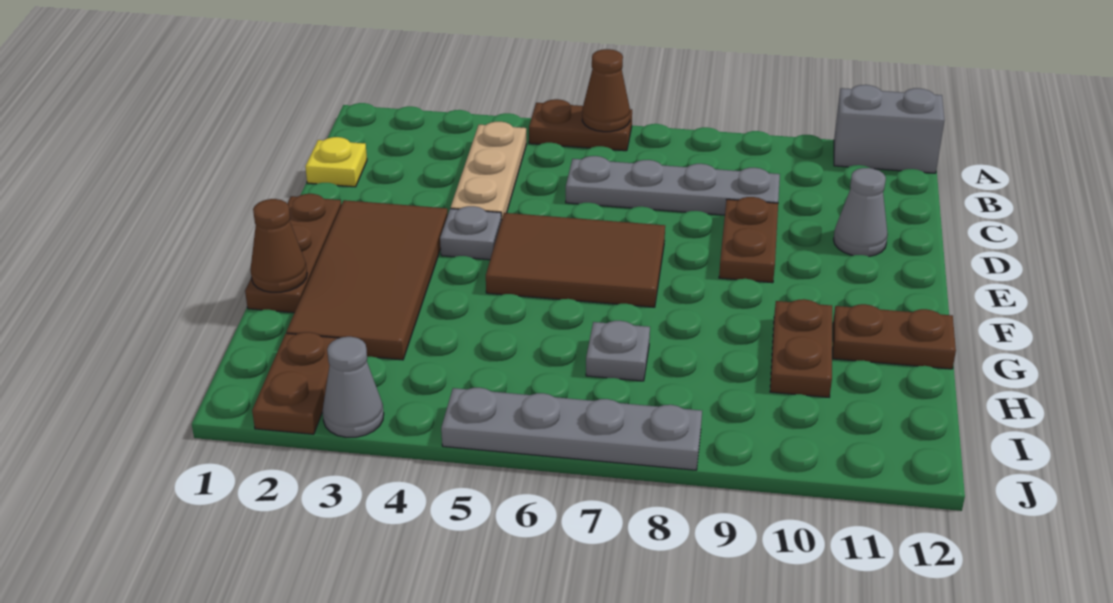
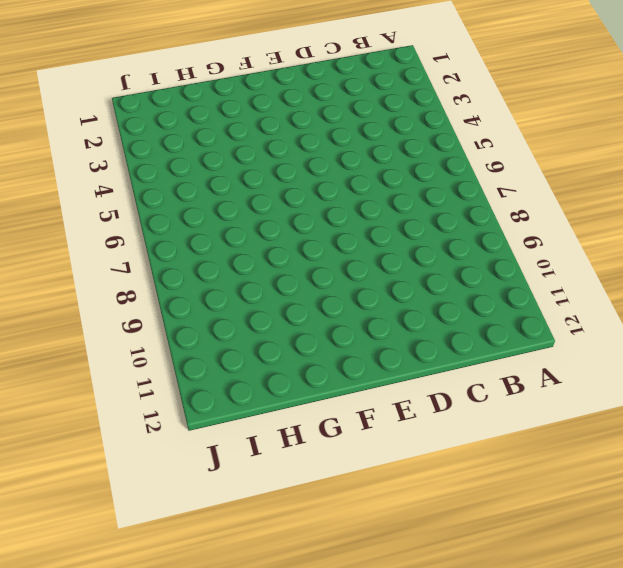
none -> brown plate A5:A6 level 1
none -> grey brick A11:A12 level 1
none -> tan plate B4:D4 level 1

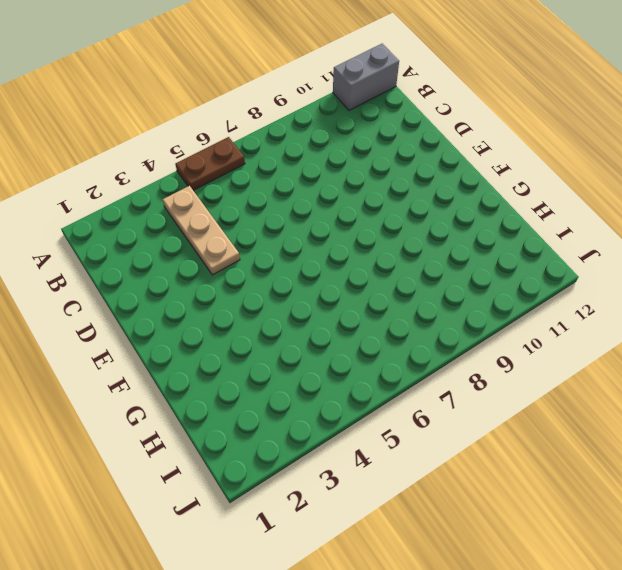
none -> yellow plate C1 level 1
none -> grey plate C6:C9 level 1
none -> brown plate D9:E9 level 1

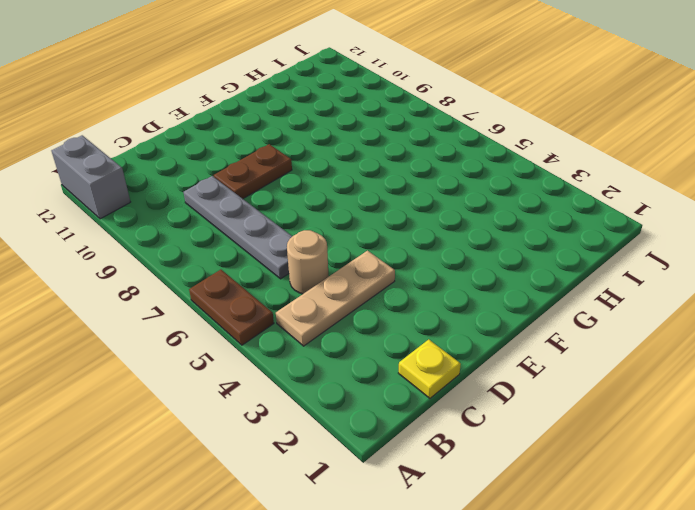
tan round brick C5 level 1 -> none
none -> grey cone D11 level 1
none -> brown plate E1:G1 level 1
none -> brown tile E2:H3 level 1

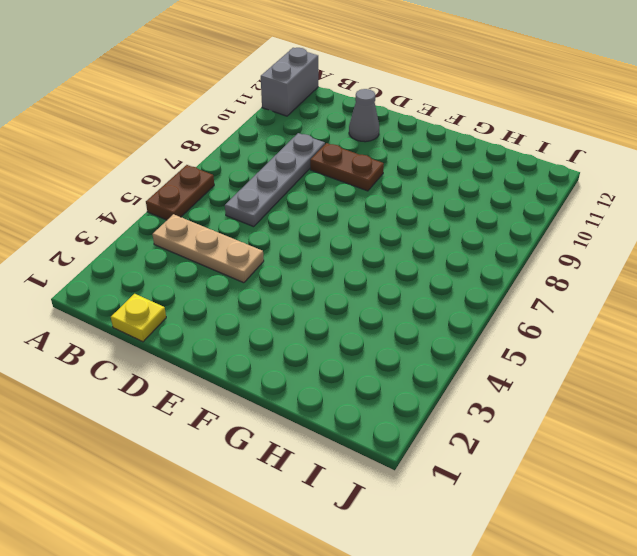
none -> brown plate E1:G1 level 1
none -> brown tile E2:H3 level 1
none -> grey plate E4 level 1

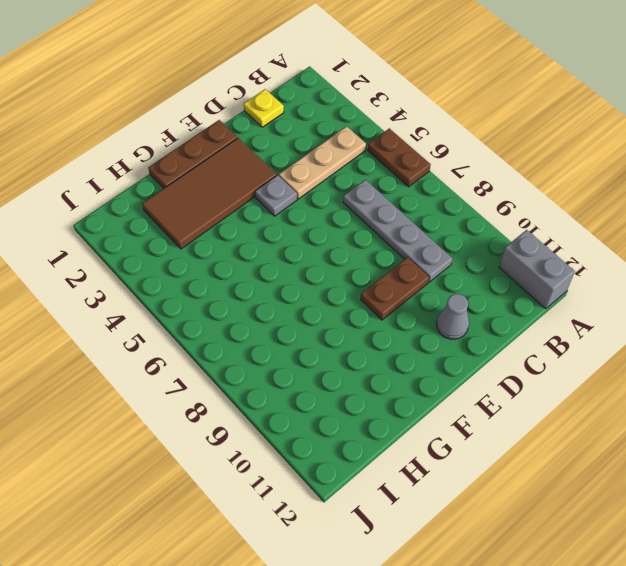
none -> brown tile E5:F7 level 1
none -> brown plate G10:H10 level 1
none -> brown plate G11:G12 level 1

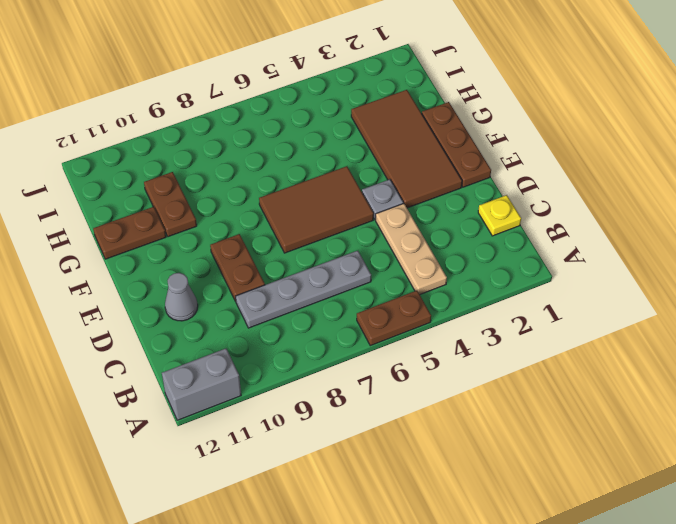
none -> grey plate H7 level 1
none -> brown plate I2:J2 level 1
none -> grey cone J3 level 1

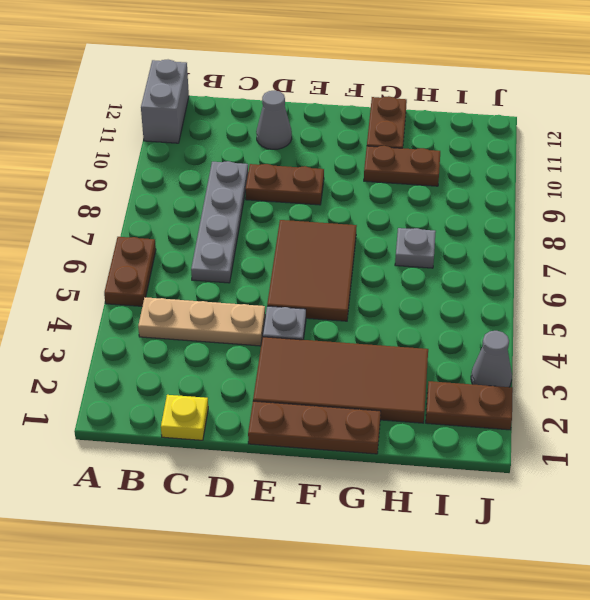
none -> grey plate J5:J8 level 1
none -> brown cone A6 level 2
none -> brown cone G1 level 2

